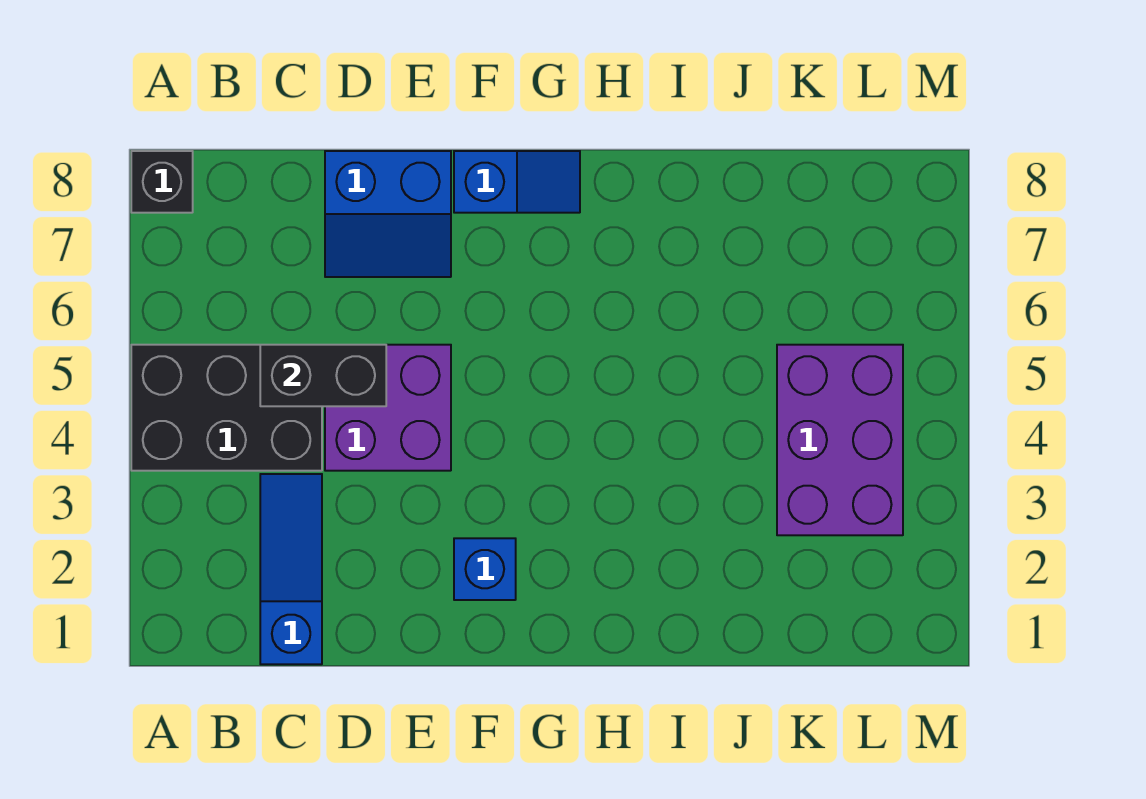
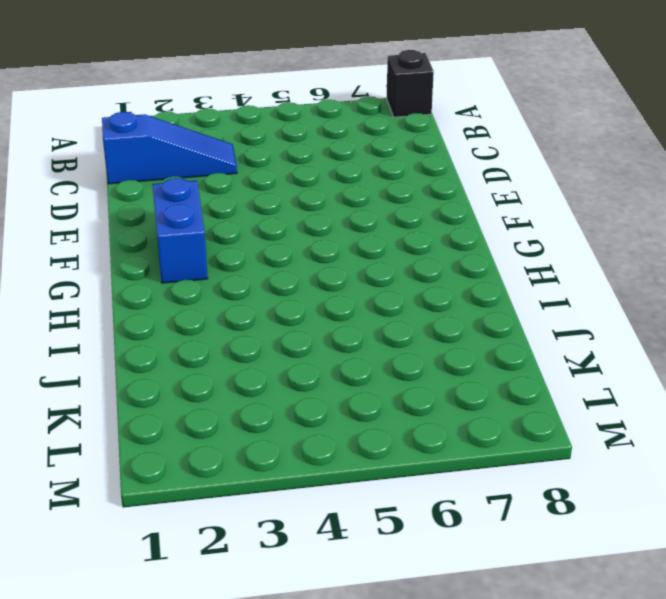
blue brick F2:G2 level 1 -> blue brick F2 level 1
none -> black brick A4:C5 level 1
none -> purple brick D4:E5 level 1

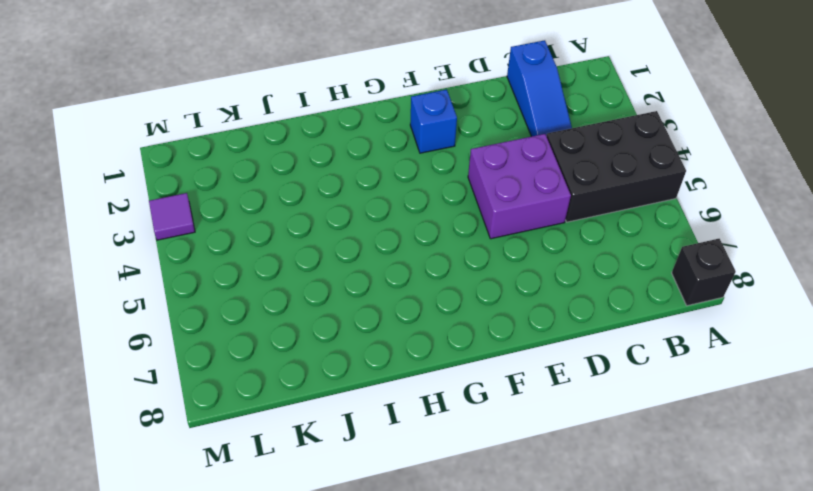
purple tile M3 level 1 -> none
none -> blue slope D7:E8 level 1 top 8
none -> blue slope F8:G8 level 1 top F

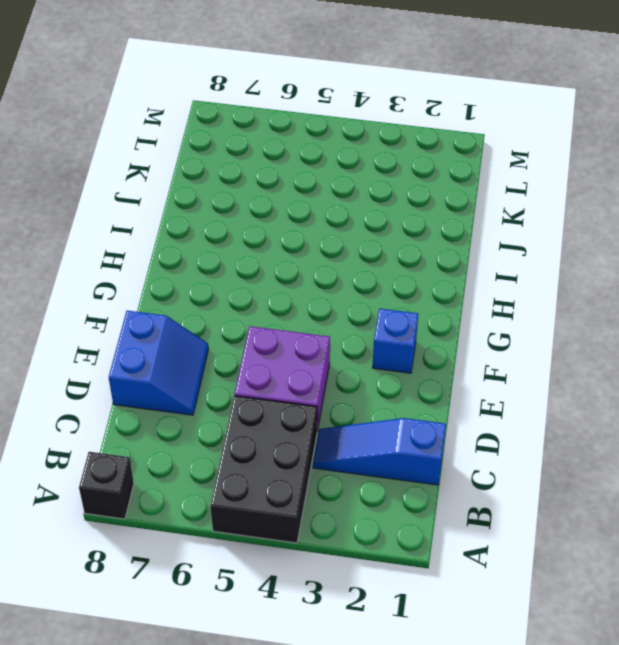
none -> blue slope F8:G8 level 1 top F
none -> purple brick K3:L5 level 1

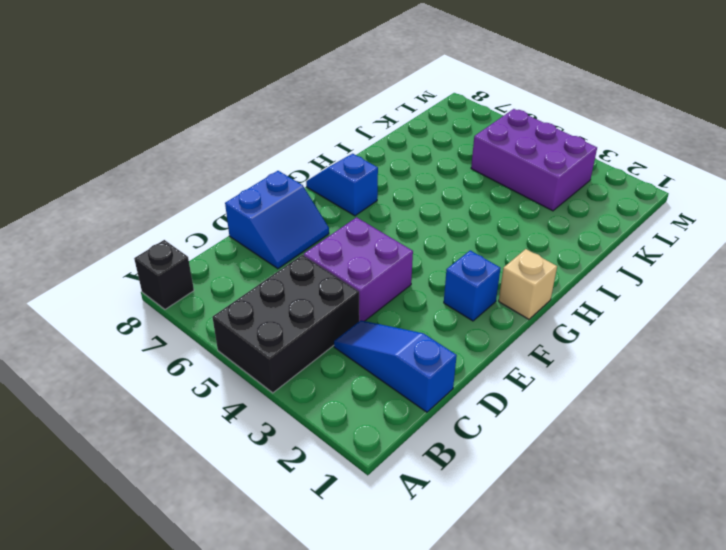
tan brick G1 level 1 -> none
blue slope G7:G8 level 1 top 7 -> blue slope F8:G8 level 1 top F
none -> black brick C5:D5 level 2

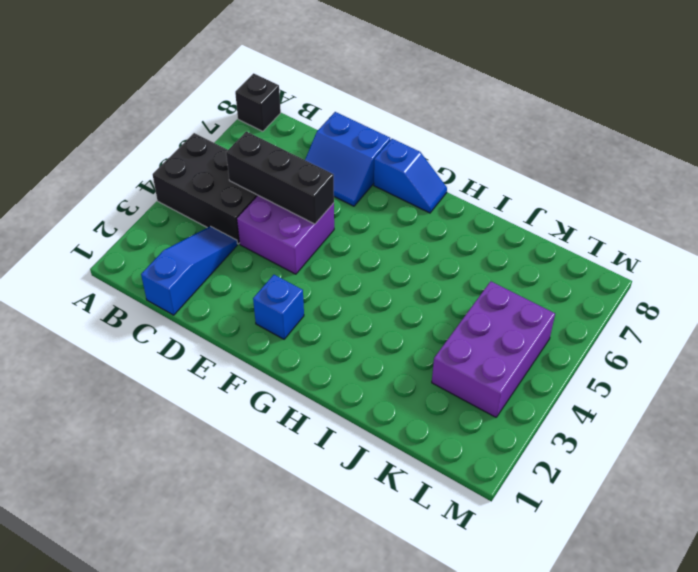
black brick C5:E5 level 2 -> black brick C5:D5 level 2

